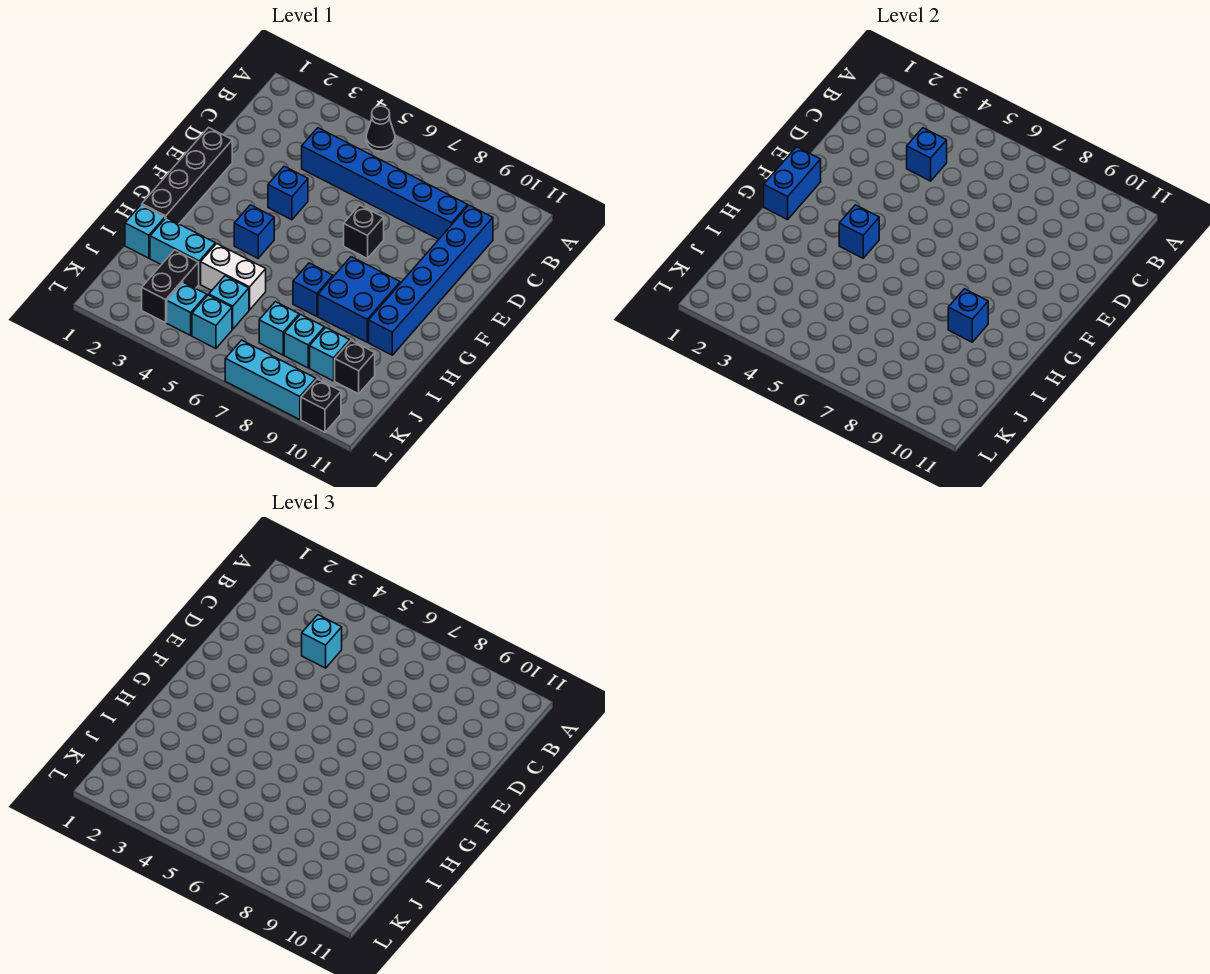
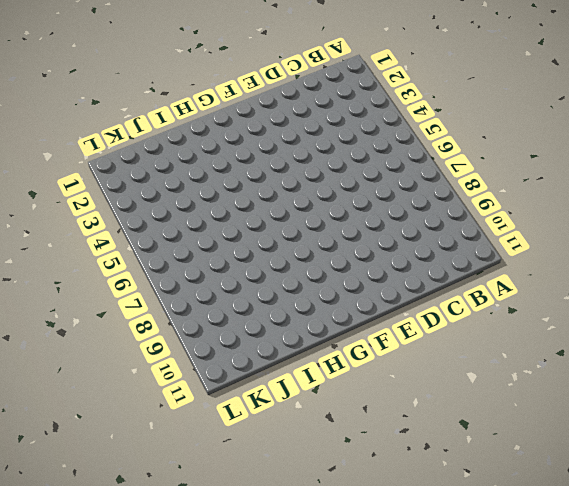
none -> black cone A5 level 1
none -> blue brick C4:C9 level 1
none -> blue brick C10:H10 level 1

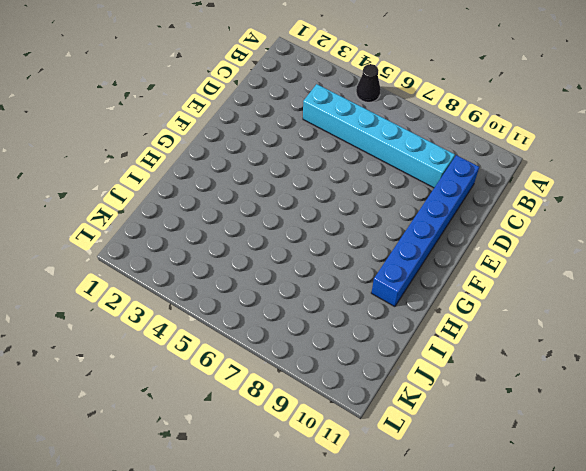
cyan brick C4:C9 level 1 -> blue brick C4:C9 level 1
none -> black brick E1:H1 level 1
none -> blue brick E4 level 1
none -> black brick E7 level 1

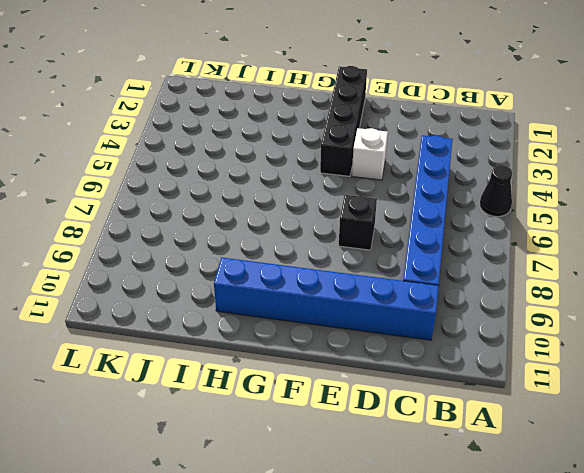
white brick E4 level 1 -> blue brick E4 level 1
black brick F1:F4 level 1 -> black brick E1:H1 level 1
none -> blue brick G4 level 1
none -> blue brick G8:H9 level 1
none -> blue brick H7 level 1

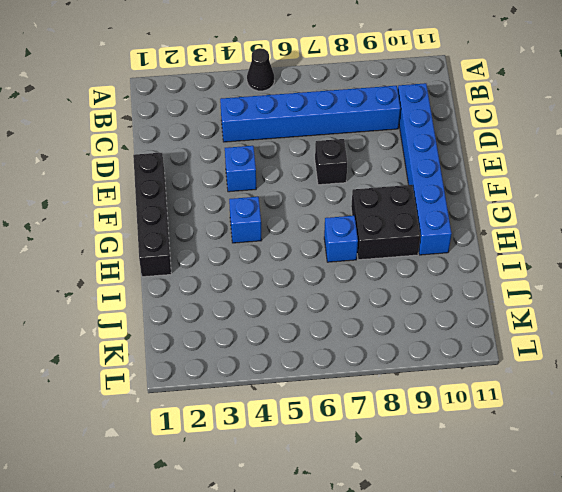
black brick G8:H9 level 1 -> blue brick G8:H9 level 1
none -> cyan brick I1 level 1
none -> cyan brick I2:I3 level 1
none -> white brick I4:I5 level 1

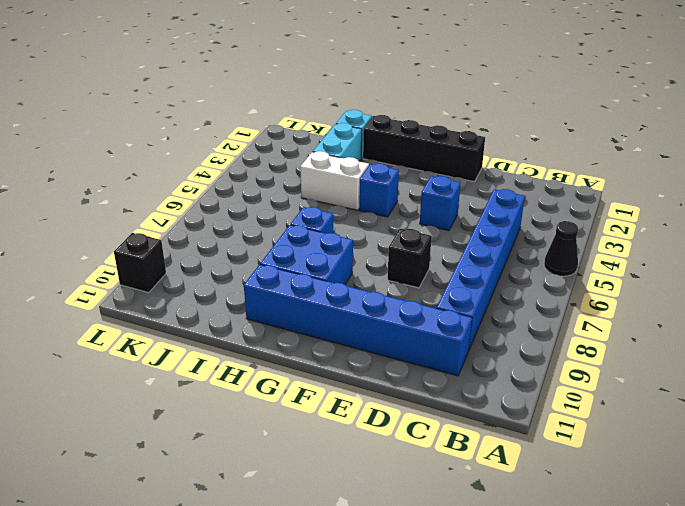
white brick H4:I4 level 1 -> white brick I4:I5 level 1
none -> black brick J3:K3 level 1
none -> cyan brick J5 level 1
none -> cyan brick J7 level 1

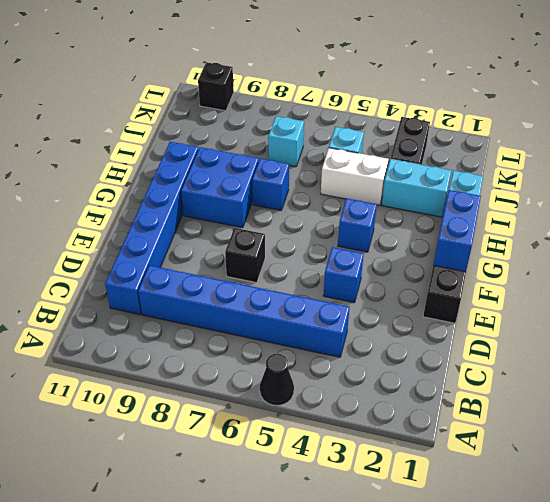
none -> cyan brick J8 level 1
none -> cyan brick J9 level 1
none -> black brick J10 level 1

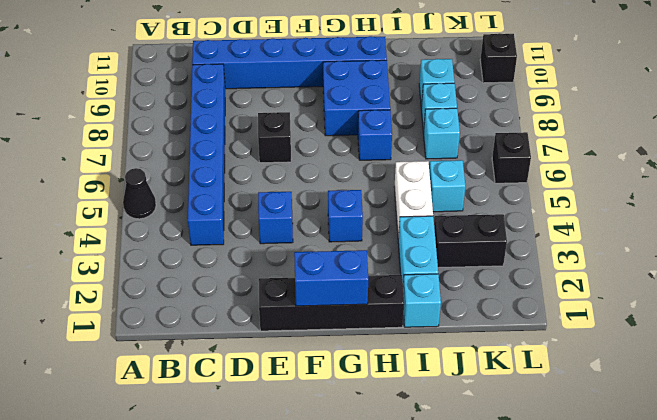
black brick L6 level 1 -> black brick J10 level 1
none -> cyan brick K4 level 1
none -> cyan brick K5 level 1
none -> cyan brick L7:L9 level 1

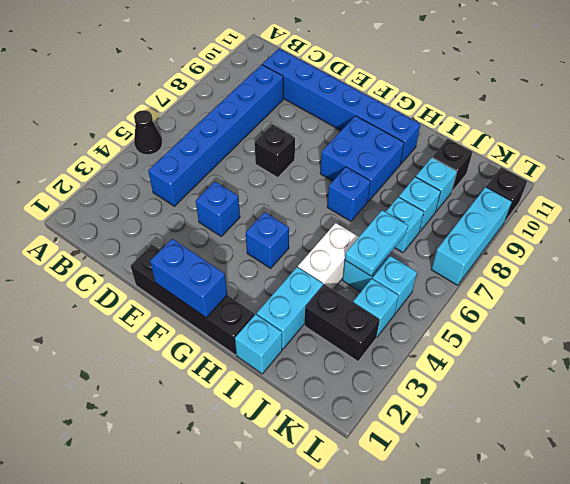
cyan plate J5:J6 level 2 -> none
none -> blue brick C4 level 2
none -> blue brick G4 level 2
none -> blue brick H9 level 2

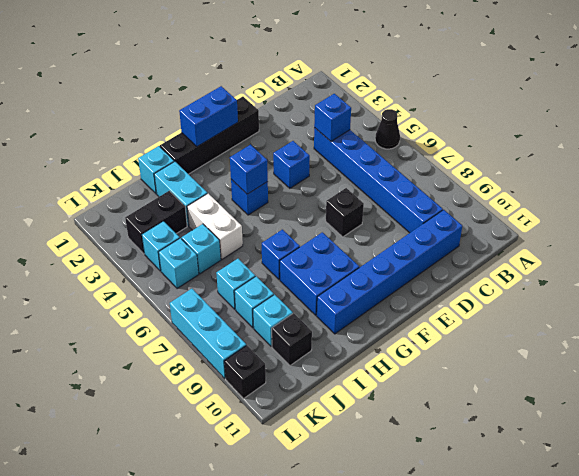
none -> blue brick H9 level 2
none -> cyan brick C4 level 3

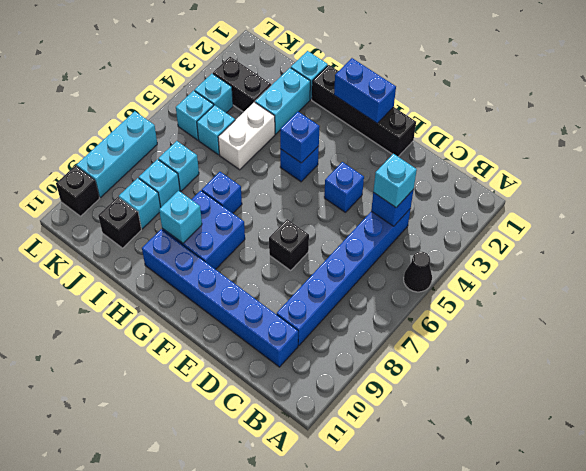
cyan brick H9 level 2 -> blue brick H9 level 2

